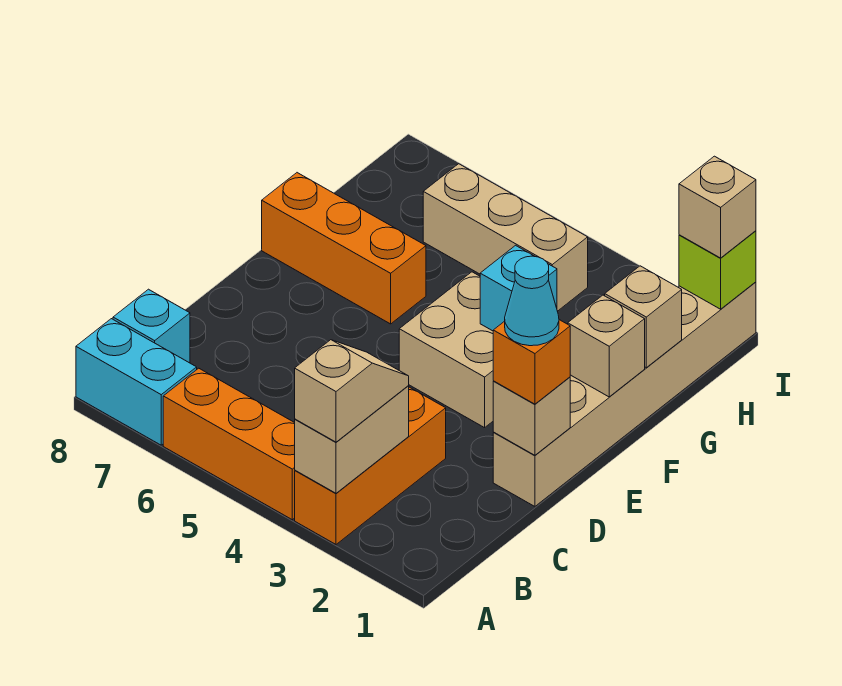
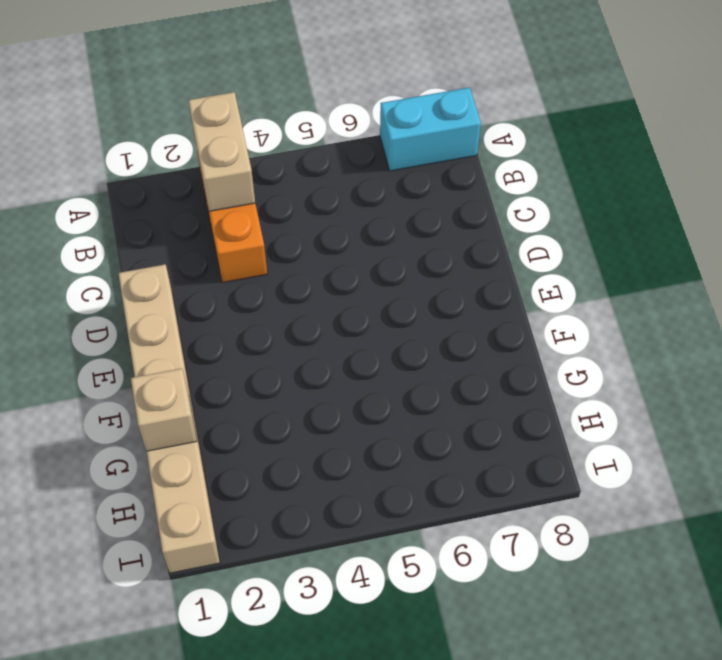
none -> orange brick A4:A6 level 1
none -> cyan brick B8 level 1
none -> tan brick E3:F4 level 1

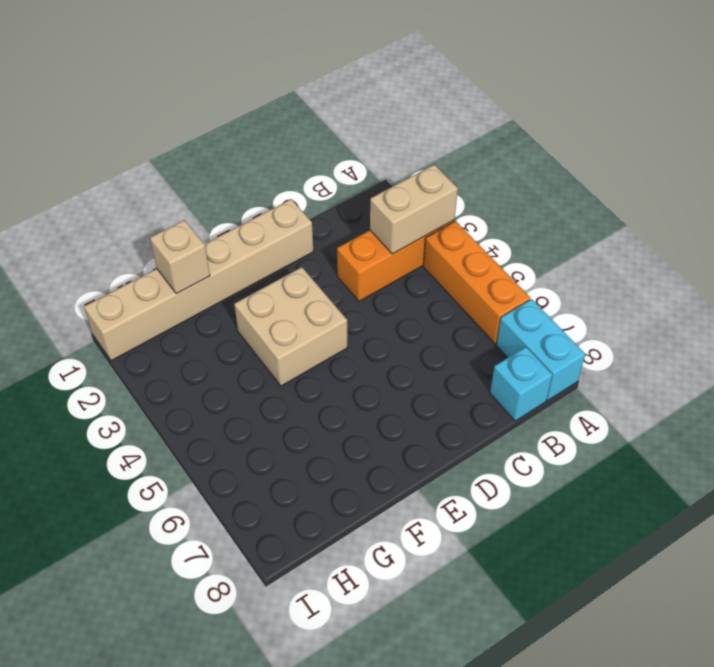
none -> orange brick F6:F8 level 1
none -> tan brick H4:H6 level 1
none -> tan brick D1 level 2

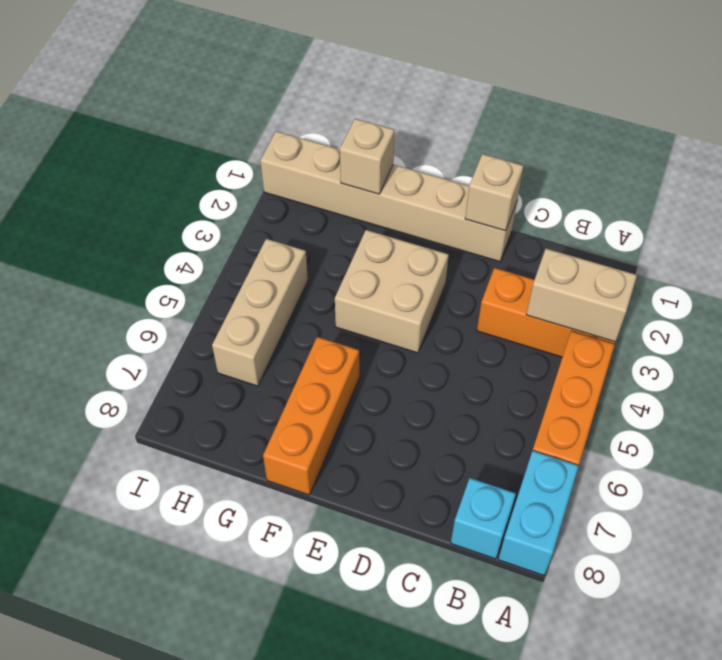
none -> tan brick F1 level 2
none -> cyan brick F3 level 2
none -> lime brick I1 level 2

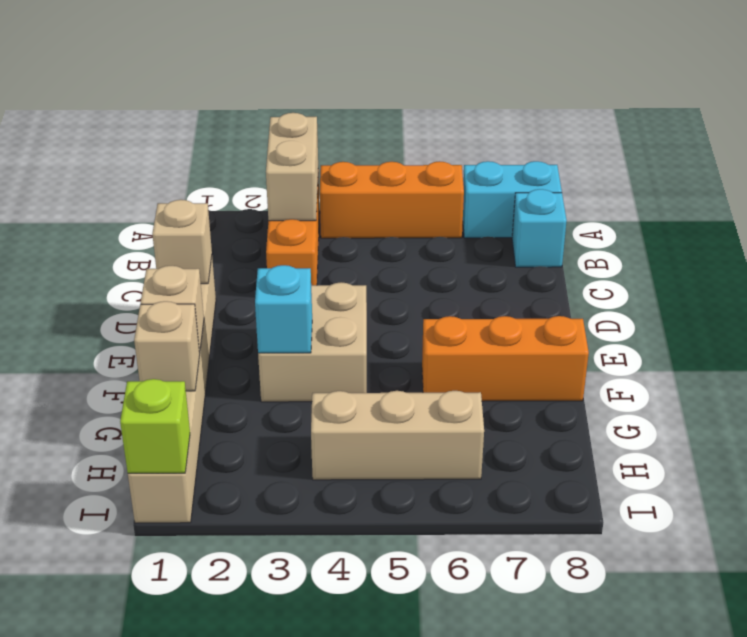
none -> tan slope A3:B3 level 3 top A
none -> orange brick D1 level 3
none -> tan brick I1 level 3

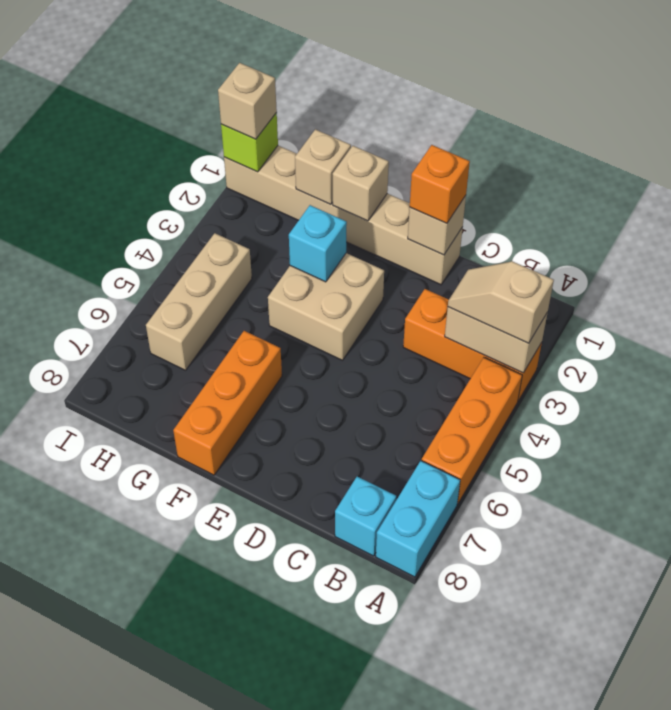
none -> cyan cone D1 level 4

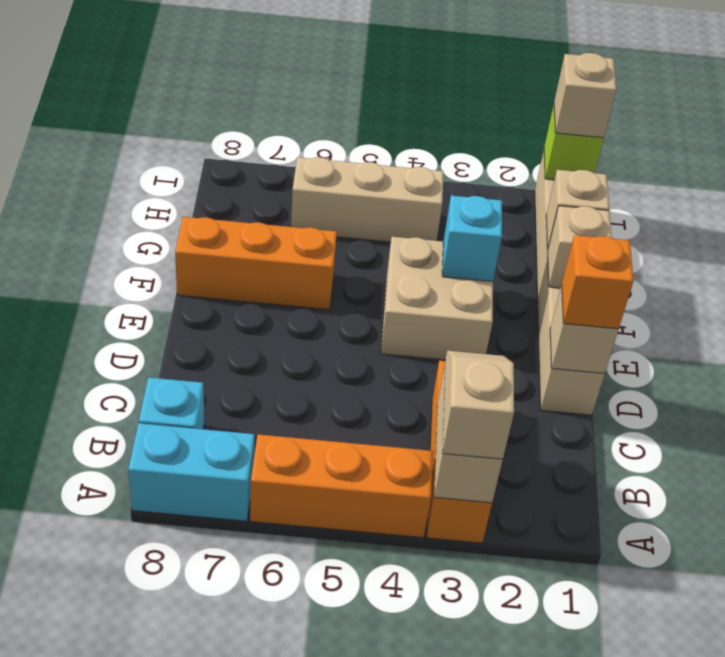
none -> cyan cone D1 level 4

